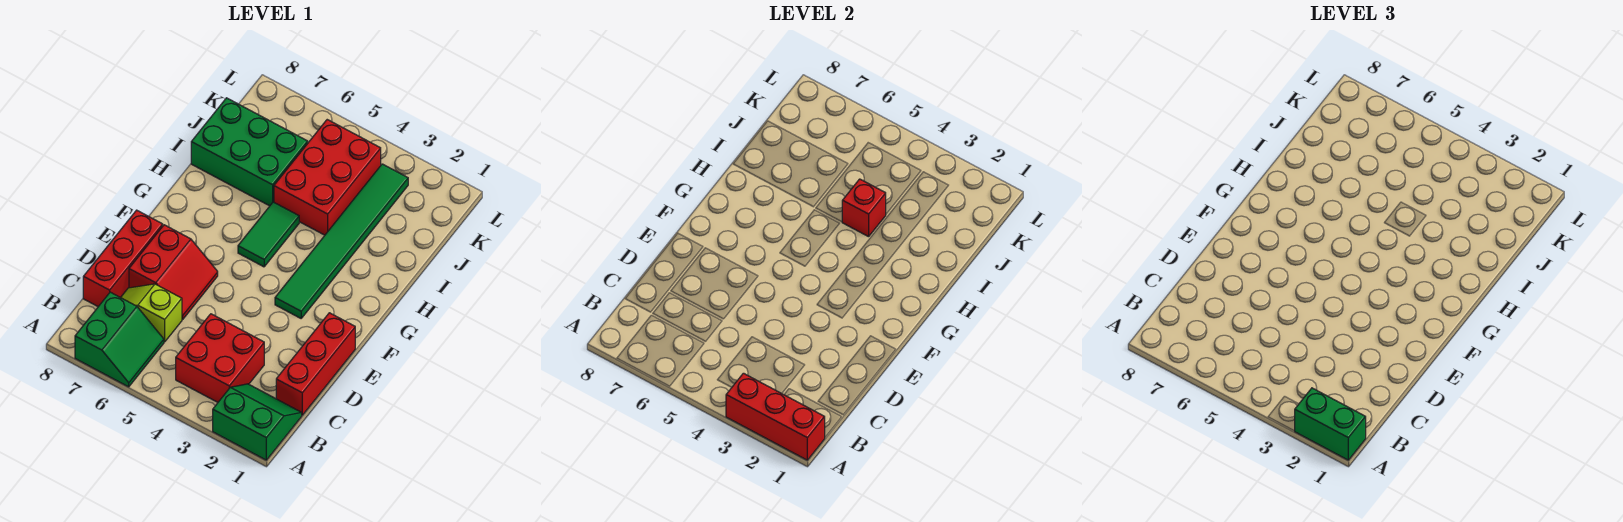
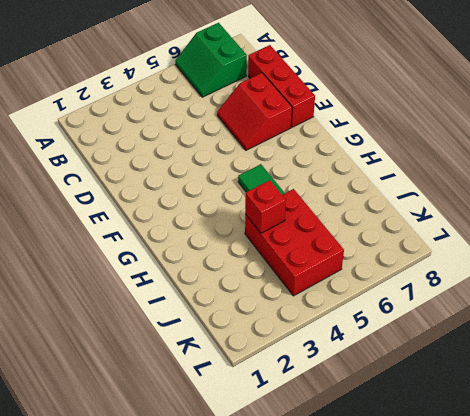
none -> green slope A1:B2 level 1 top A
none -> red brick B3:C4 level 1
none -> red brick C1:E1 level 1

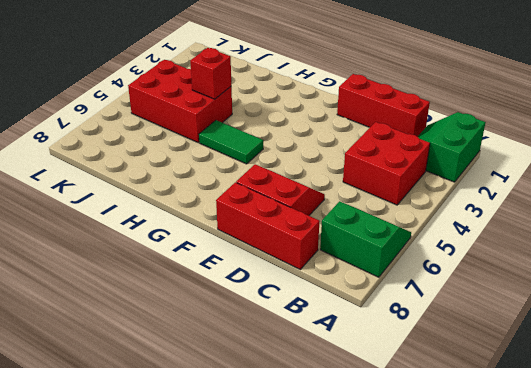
none -> lime slope C6:C7 level 1 top 6
none -> green tile F3:K3 level 1
none -> green brick I6:J8 level 1

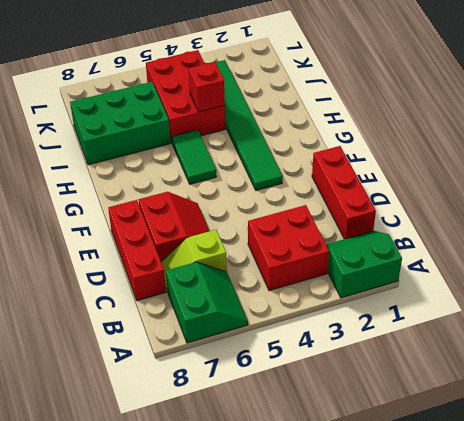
none -> red brick A1:A3 level 2
none -> green brick A1:A2 level 3

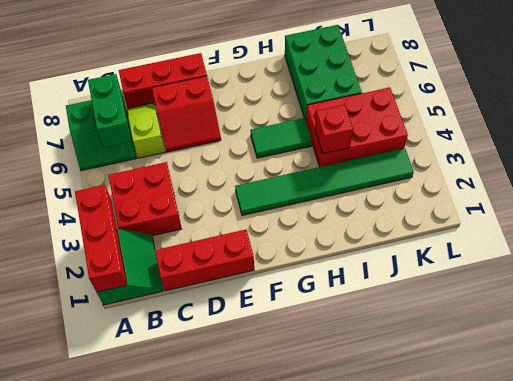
green brick B6:B7 level 2 -> green brick A1:A2 level 3

